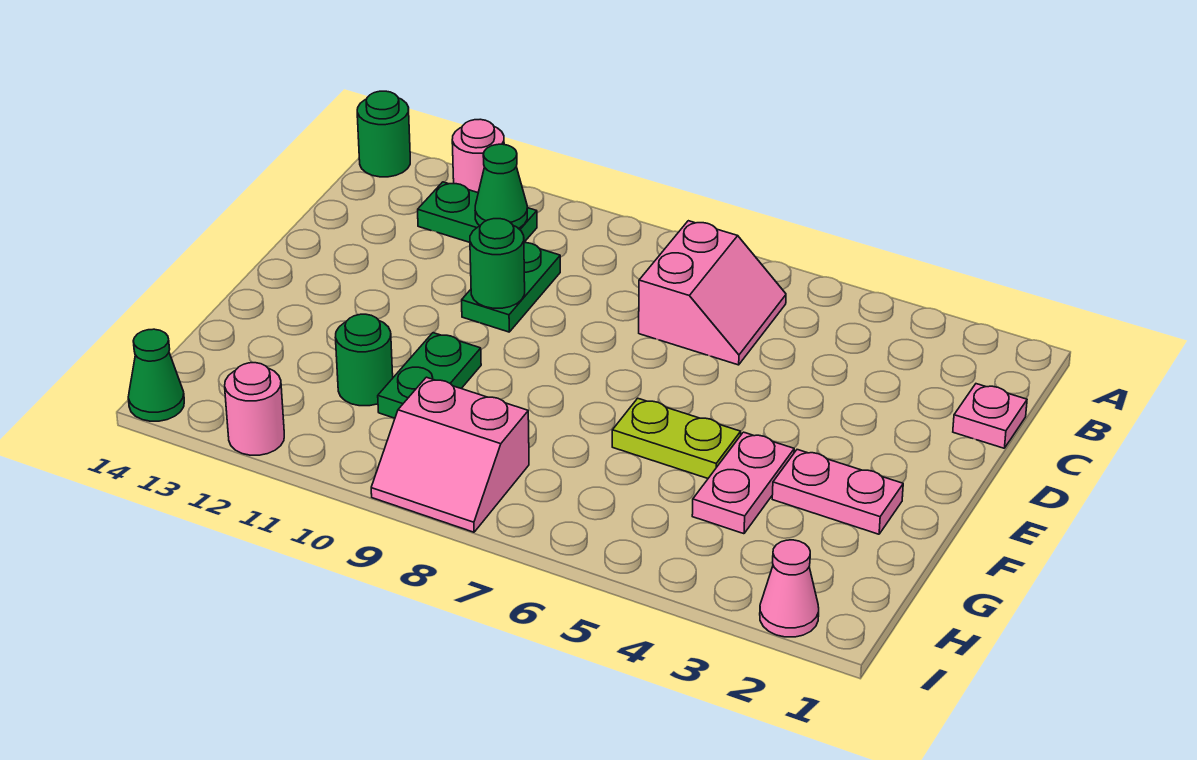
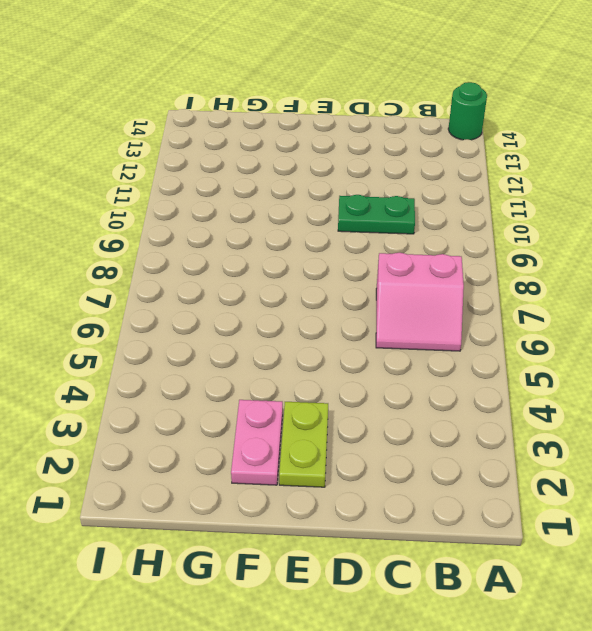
lime plate E2:E3 level 1 -> lime plate F5:F6 level 1
none -> pink round brick A12 level 1
none -> green plate B11:B12 level 1
none -> pink plate C1 level 1

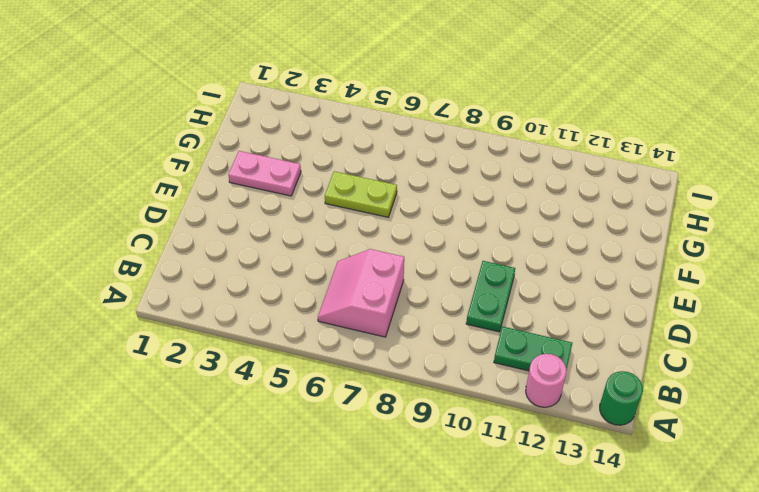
none -> pink plate C1 level 1
none -> pink plate F4:G4 level 1
none -> green plate F10:G10 level 1

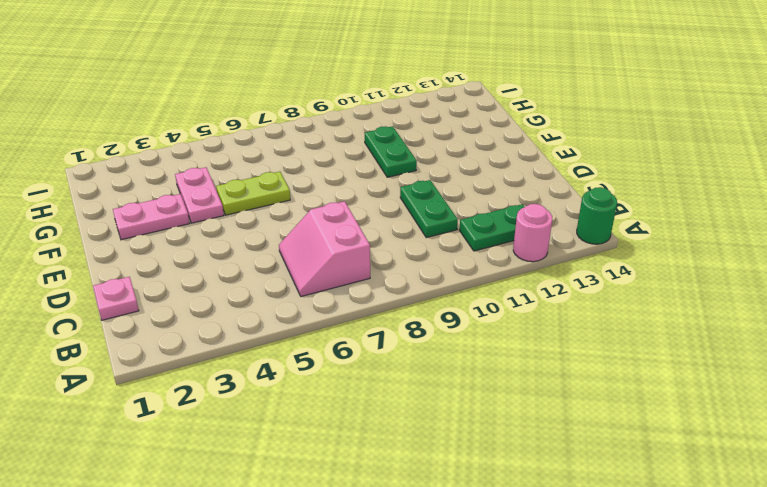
none -> green round brick G11 level 1
none -> pink slope H8:I9 level 1 top H
none -> pink cone I2 level 1

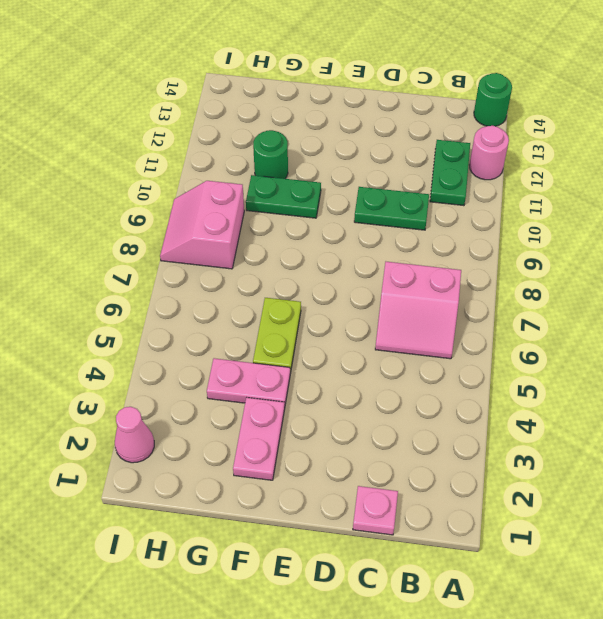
none -> pink round brick I12 level 1
none -> green cone I14 level 1
none -> green cone B11 level 2

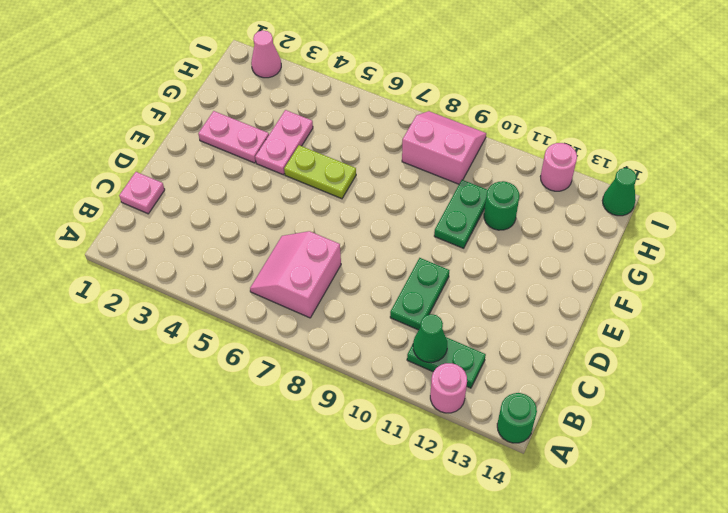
none -> green round brick D10 level 2

